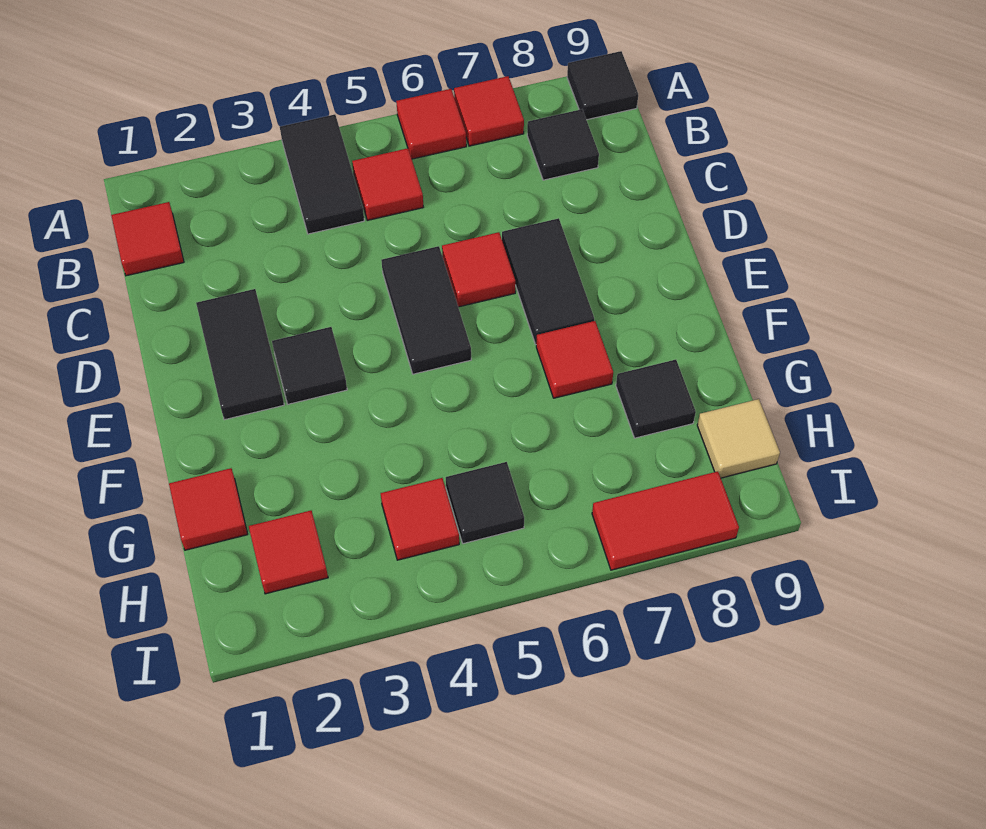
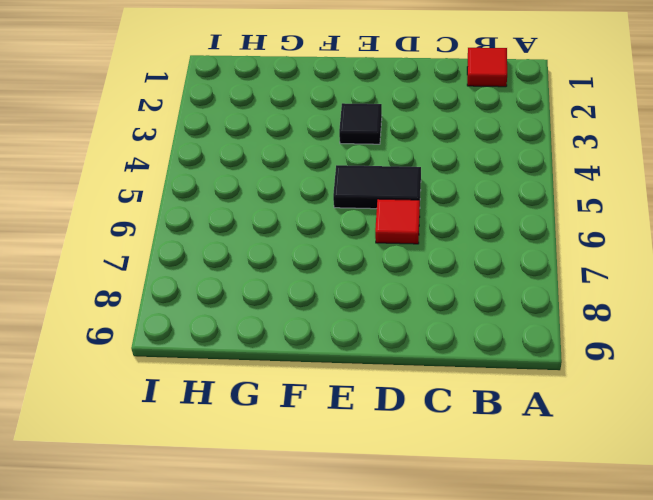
none -> black tile A4:B4 level 1
none -> red tile A6 level 1
none -> red tile A7 level 1

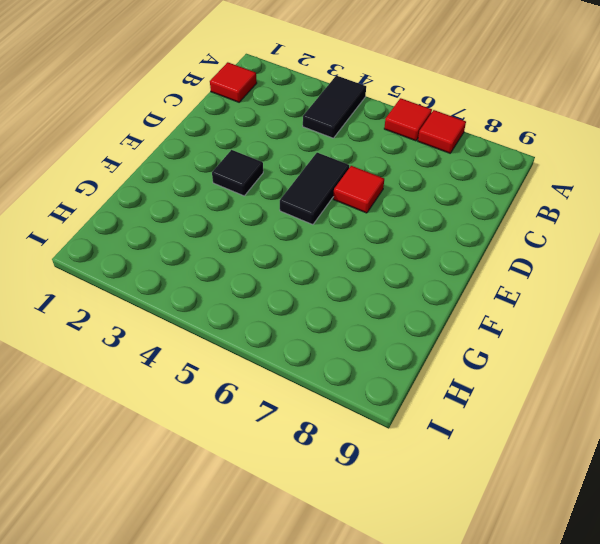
none -> black tile A9 level 1
none -> red tile B5 level 1
none -> black tile B8 level 1

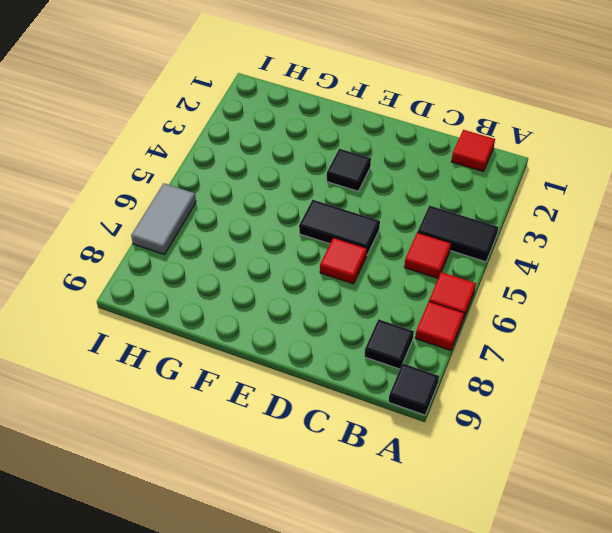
grey tile I6:I7 level 1 -> red tile I7:I8 level 1
none -> black tile D2:E2 level 1
none -> black tile D7:E7 level 1
none -> red tile F7 level 1

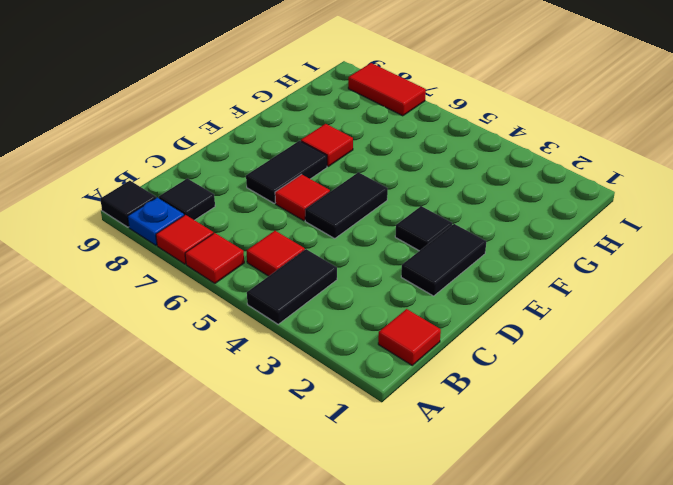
blue plate A8 level 1 -> none
none -> red tile G1 level 1
none -> black tile G8 level 1
none -> red tile H2 level 1

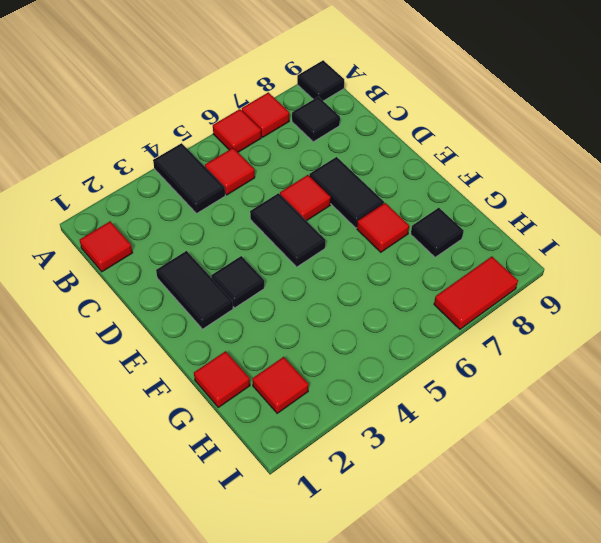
none -> red tile H4 level 1
none -> black tile H5 level 1
none -> tan tile H9 level 1

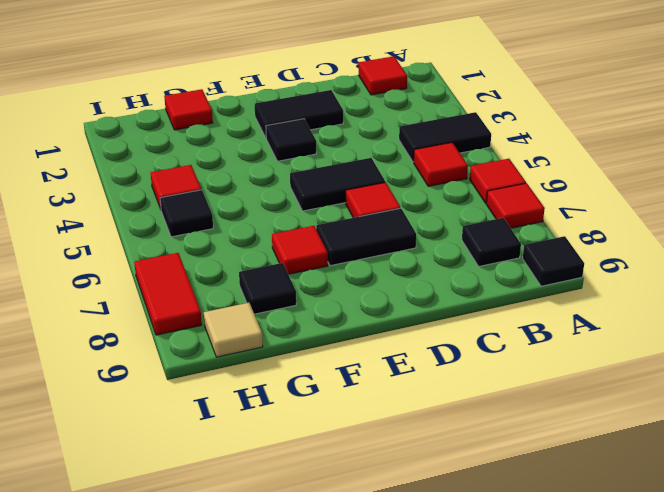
none -> red tile H2 level 1

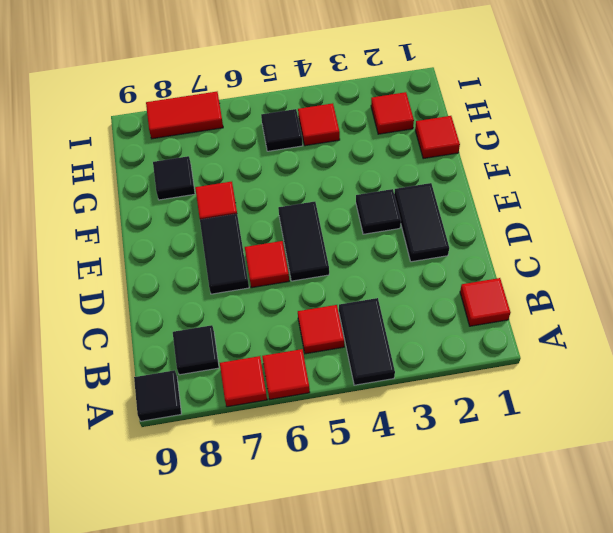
none -> tan tile H9 level 1

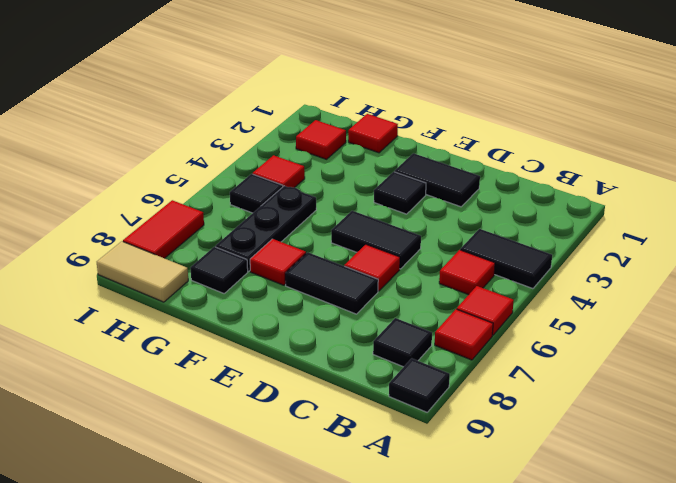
black plate G5:G7 level 1 -> none
tan tile H9:I9 level 1 -> tan tile H9 level 1
none -> red tile B1 level 1

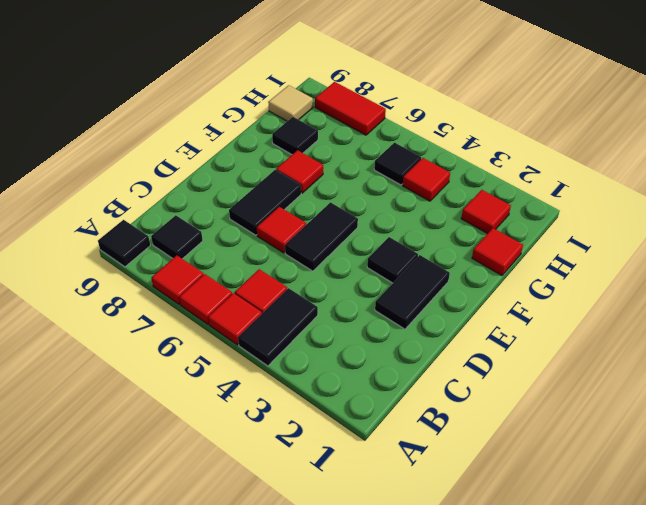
red tile A5 level 1 -> red tile B1 level 1

